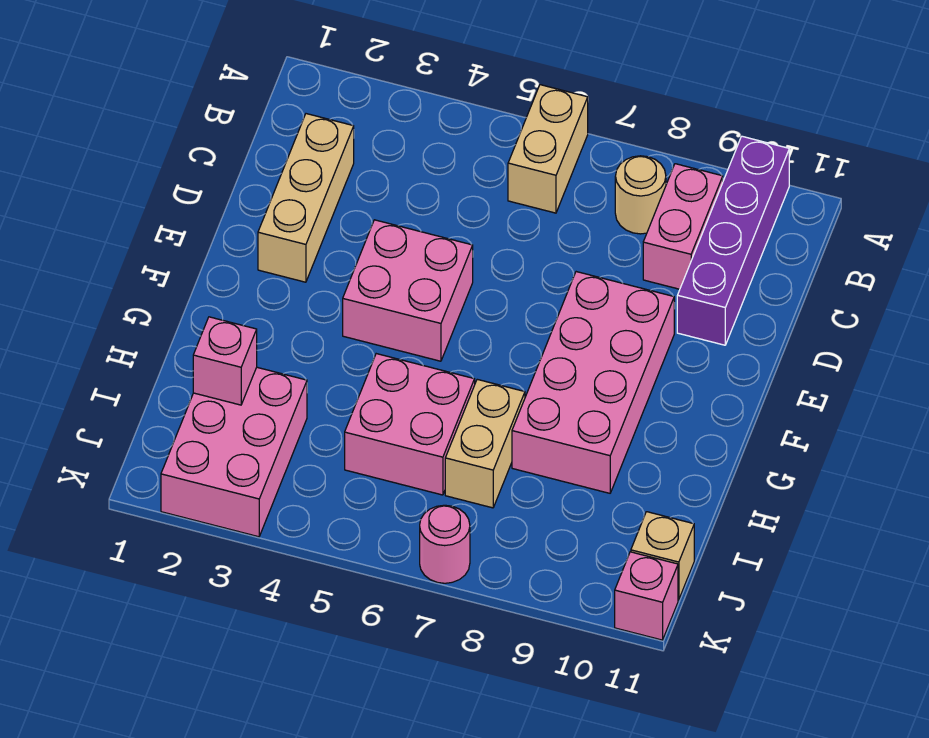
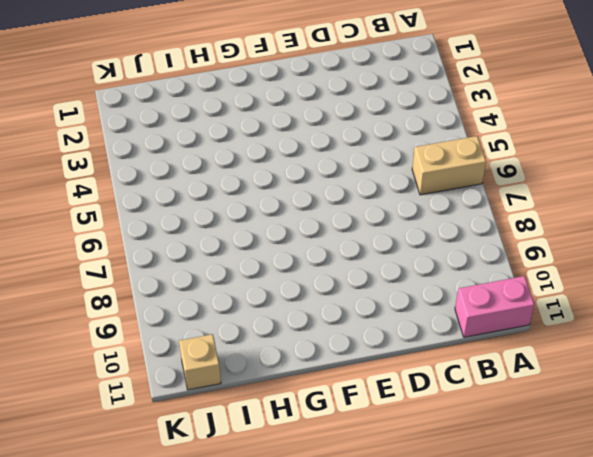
pink brick A11:B11 level 1 -> pink brick B9:C9 level 1
none -> purple brick A10:D10 level 1
none -> tan round brick B8 level 1
none -> tan brick C2:E2 level 1

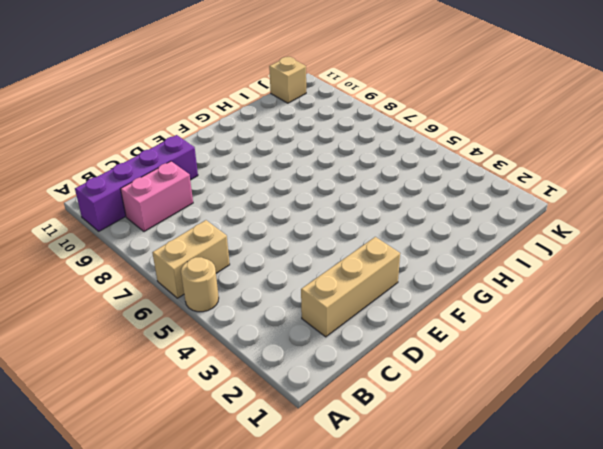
tan round brick A5 level 1 -> tan round brick B8 level 1
none -> pink brick E4:F5 level 1
none -> pink brick E8:H9 level 1
none -> pink brick H5:I6 level 1

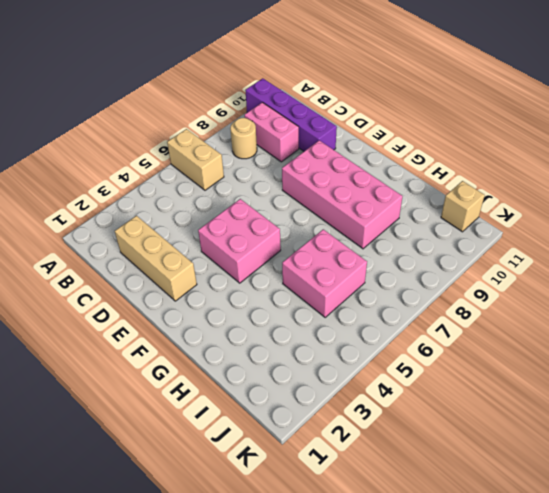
none -> tan brick H7:I7 level 1
none -> pink brick I2:K3 level 1
none -> pink round brick K7 level 1

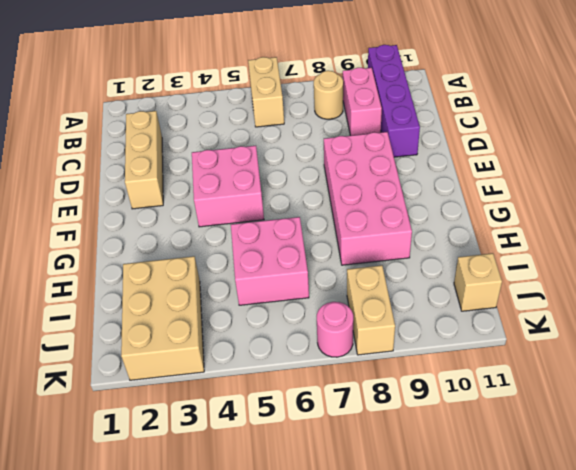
tan brick I2:K3 level 1 -> pink brick I2:K3 level 1
tan brick J8:K8 level 1 -> tan brick H7:I7 level 1
none -> pink brick K11 level 1
none -> pink brick I2 level 2

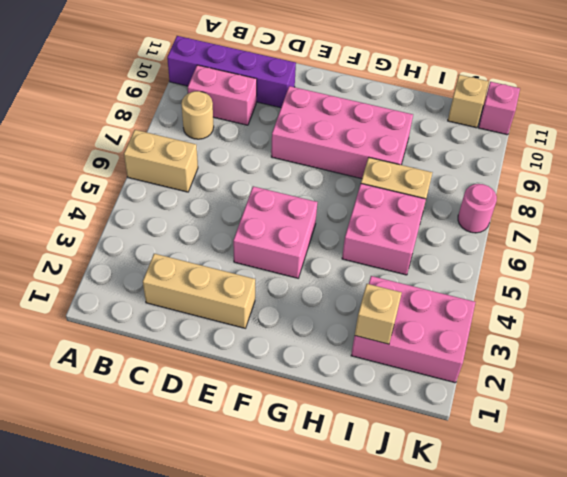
tan brick I2 level 2 -> pink brick I2 level 2

